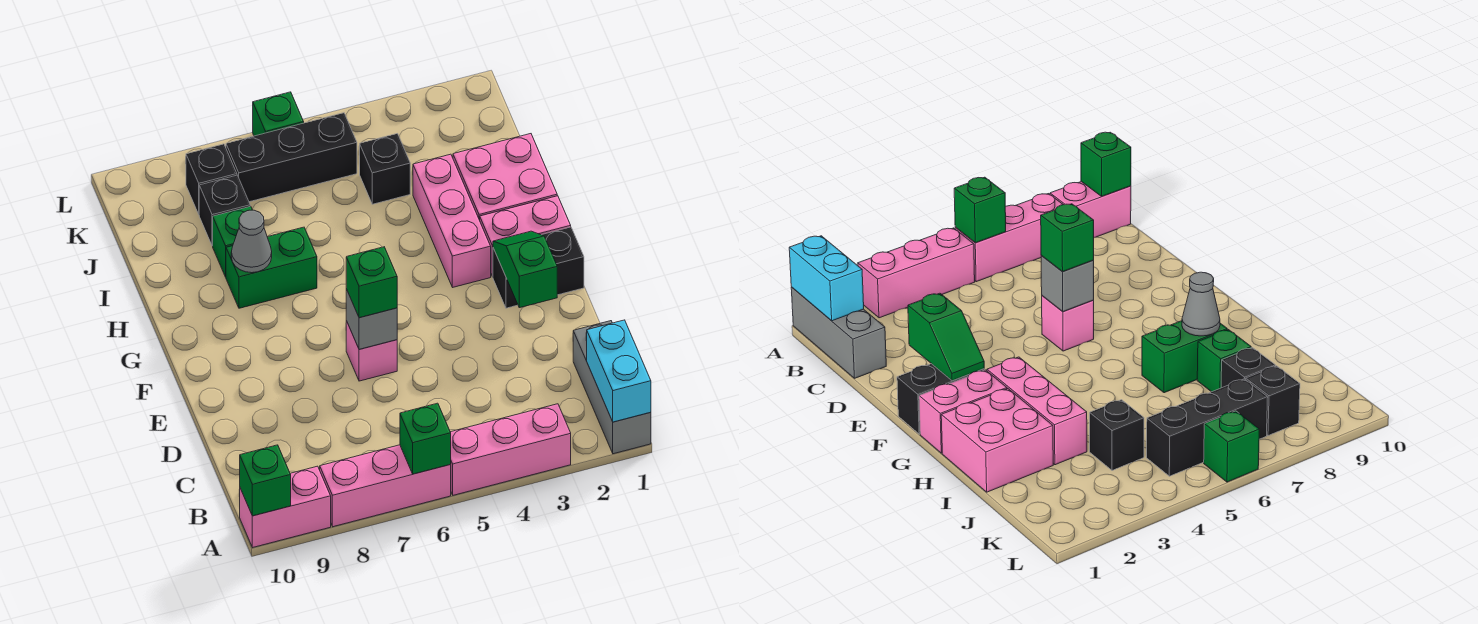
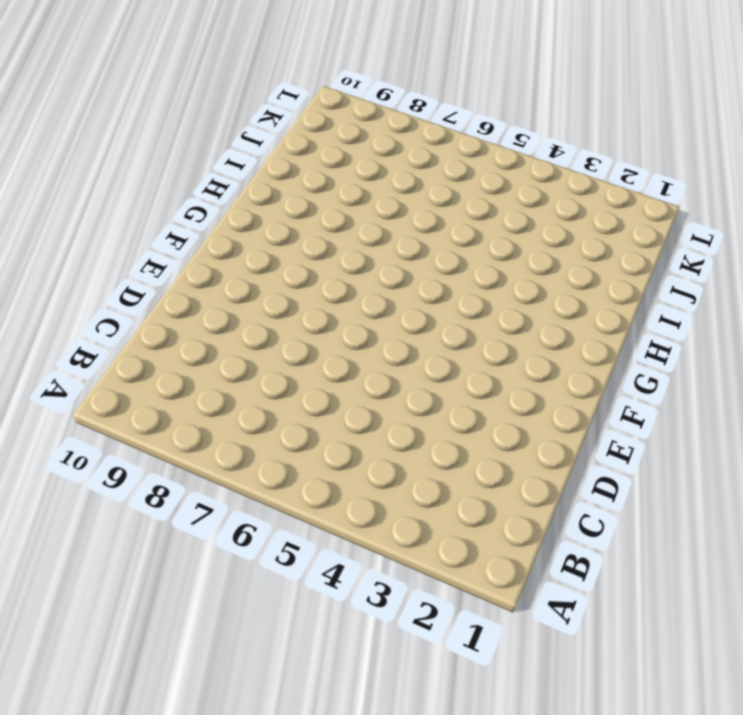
none -> grey brick A1:C1 level 1
none -> pink brick A3:A5 level 1
none -> pink brick A6:A8 level 1

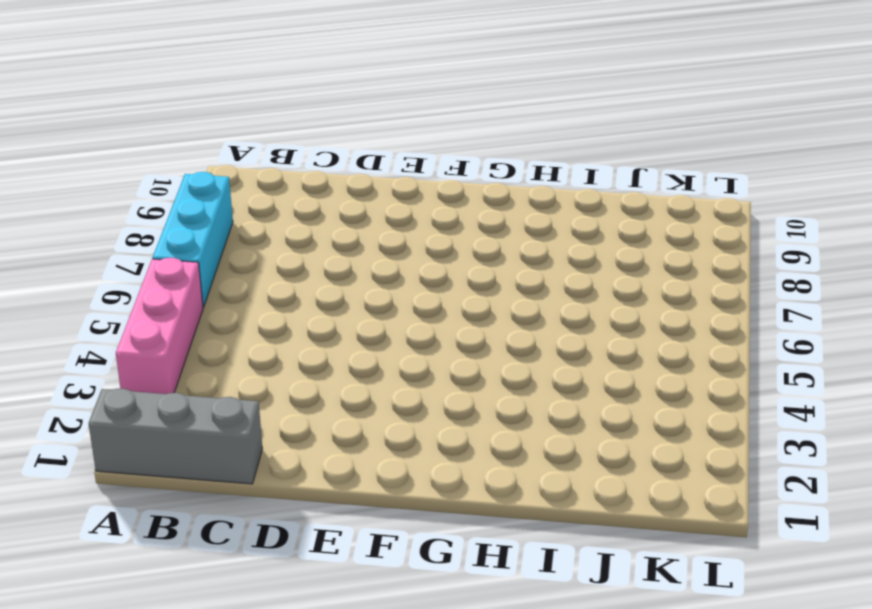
cyan brick A6:A8 level 1 -> pink brick A6:A8 level 1
none -> pink brick A9:A10 level 1
none -> pink brick E6 level 1
none -> black brick F1:F2 level 1

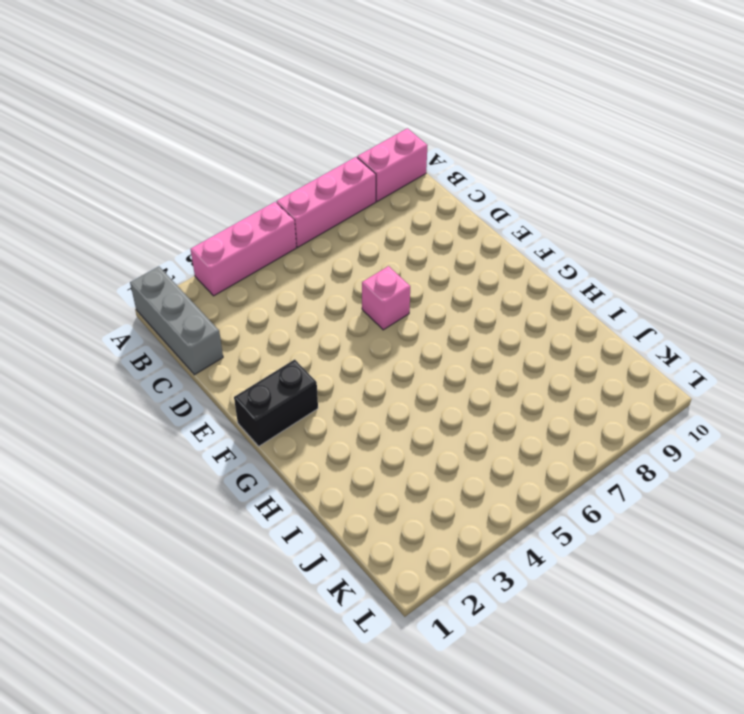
none -> pink brick G1:G2 level 1
none -> pink brick G3:I3 level 1
none -> pink brick H1:I2 level 1

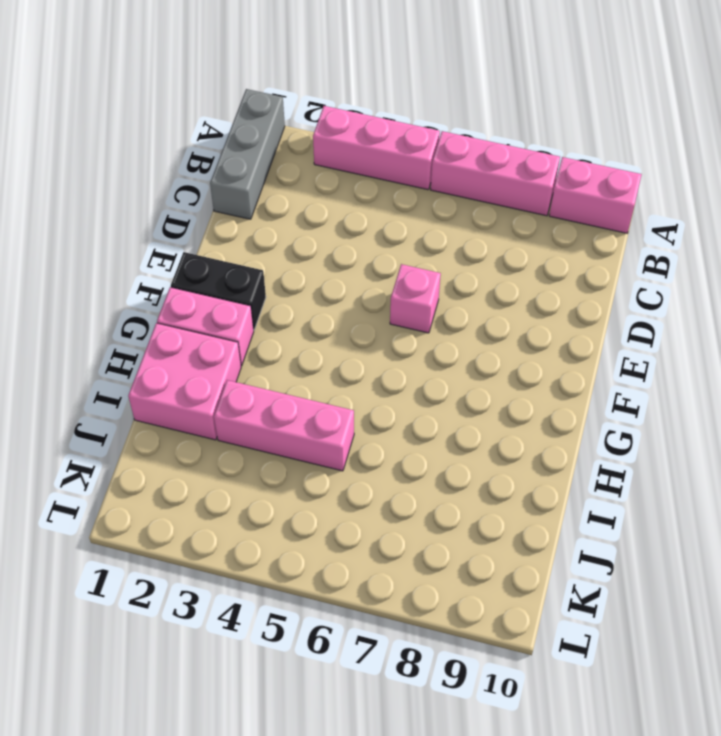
pink brick I3:I5 level 1 -> pink brick G3:I3 level 1
none -> green brick H7:H8 level 1
none -> green brick I8 level 1
none -> black brick J4 level 1

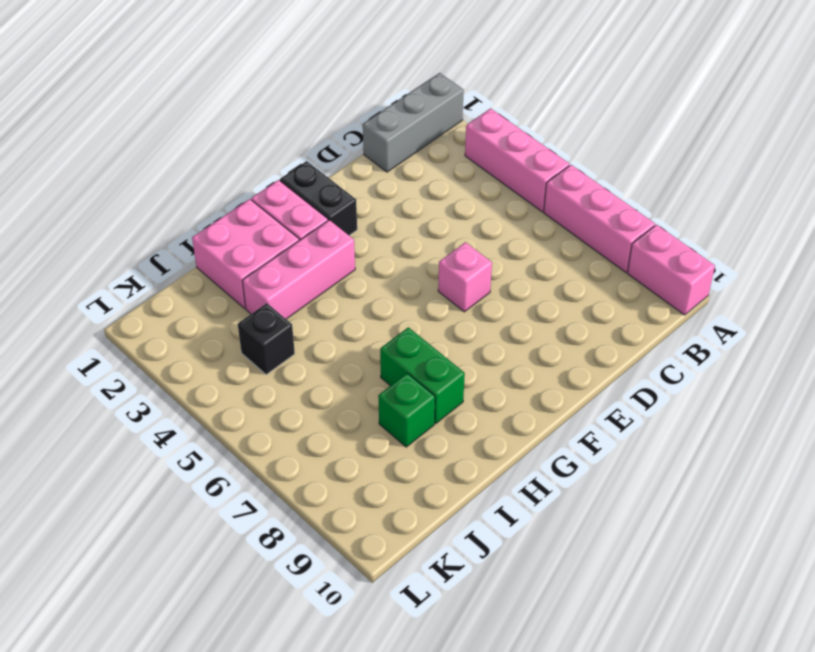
none -> black brick J8 level 1
none -> black brick K5:K7 level 1
none -> black brick K8 level 1

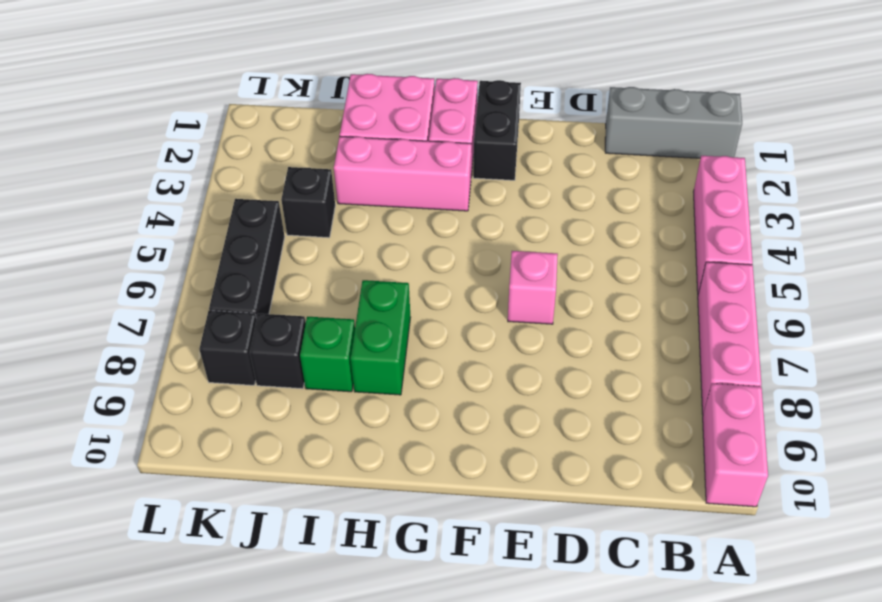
none -> green brick L6 level 1
none -> cyan brick A1:B1 level 2
none -> green brick A6 level 2

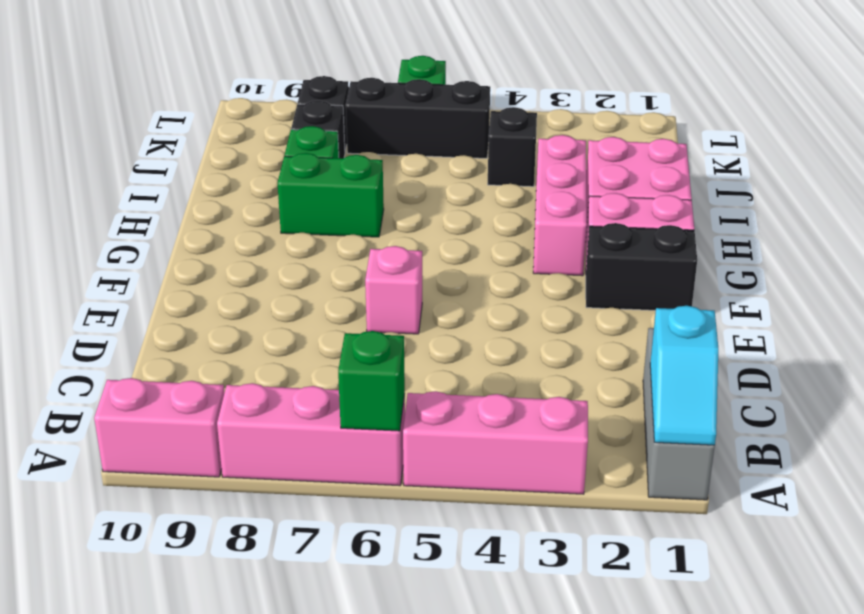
cyan slope A1:B1 level 2 top B -> cyan brick A1:B1 level 2
none -> green brick A10 level 2
none -> green slope E2:F2 level 2 top E
none -> grey brick E6 level 2

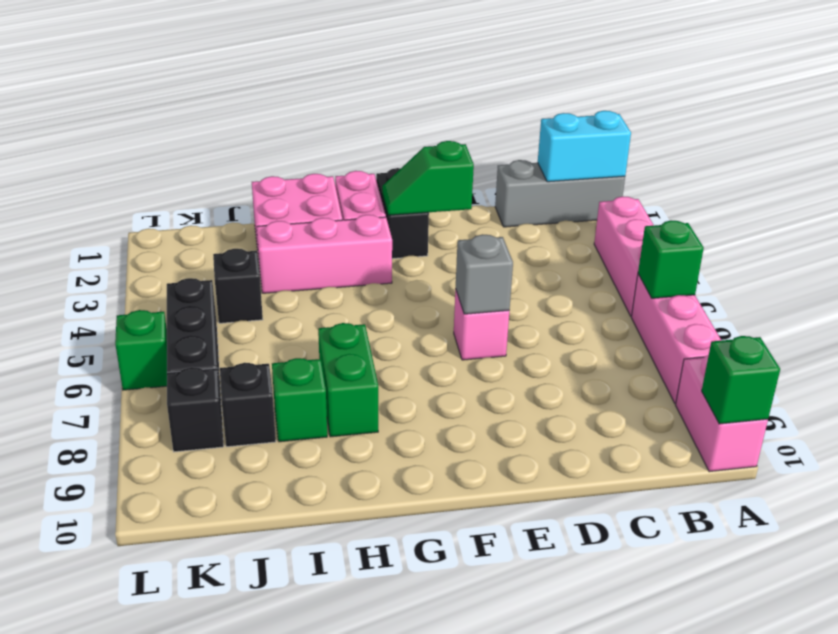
none -> grey cone H8 level 2
none -> green brick E6 level 3

